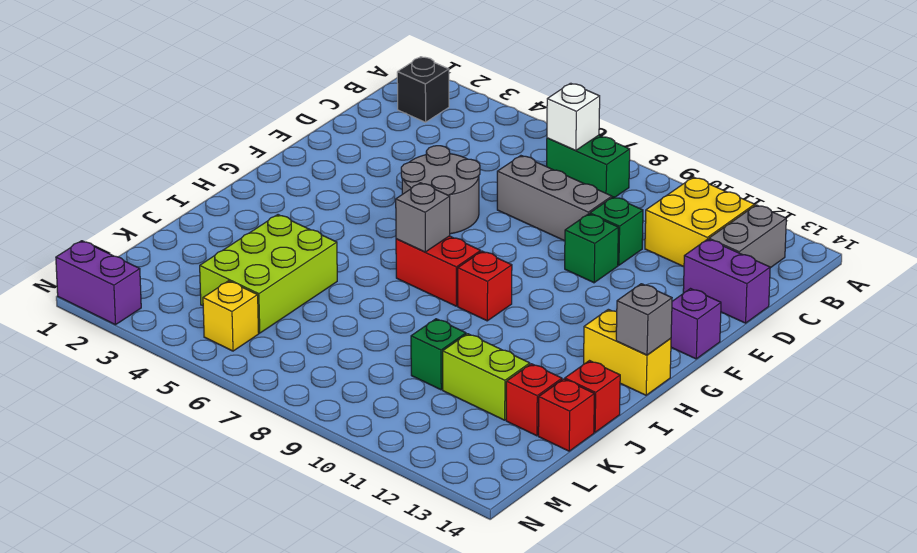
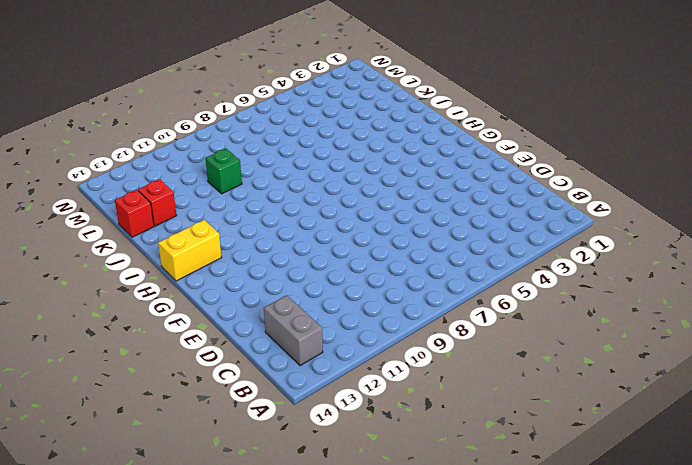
none -> black brick B2 level 1
none -> green brick B7:B8 level 1
none -> yellow brick B11:C12 level 1

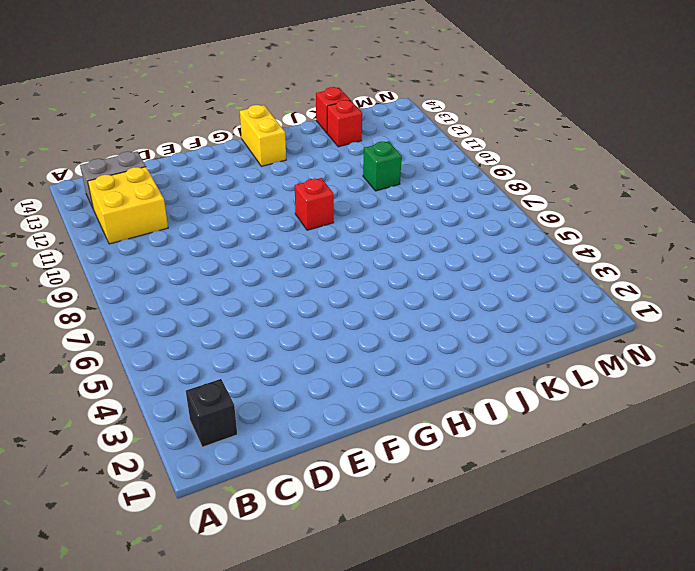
none -> green brick B7:B8 level 1
none -> grey brick D7:D9 level 1
none -> green brick D10 level 1

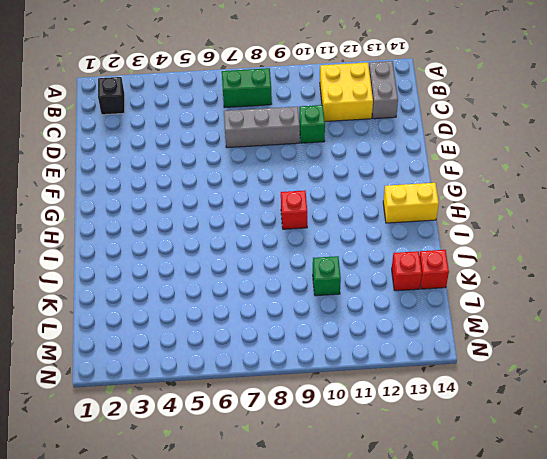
none -> purple brick D13:D14 level 1
none -> grey round brick E5:F6 level 1
none -> green brick E10 level 1

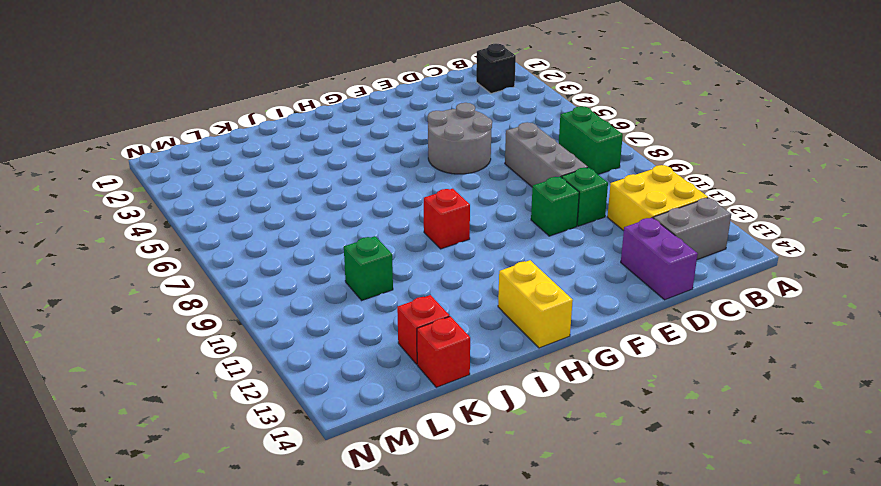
none -> purple brick F14 level 1
none -> red brick H7:H8 level 1
none -> lime brick J4:L5 level 1

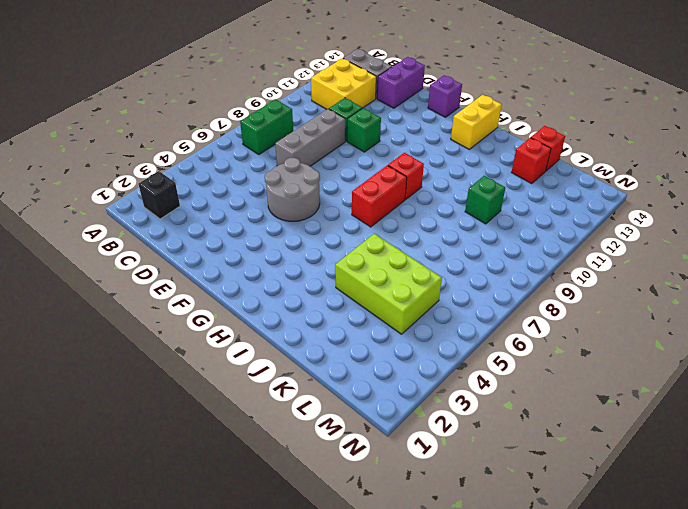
none -> red brick J14 level 1
none -> lime brick K11:K12 level 1
none -> yellow brick M5 level 1

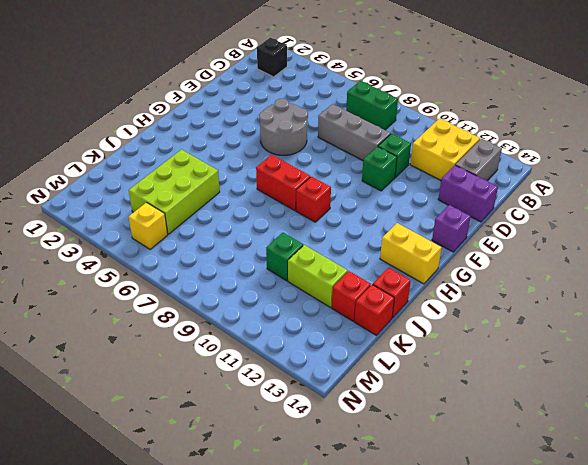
none -> purple brick N1:N2 level 1
none -> white brick B7 level 2
none -> grey brick H7 level 2

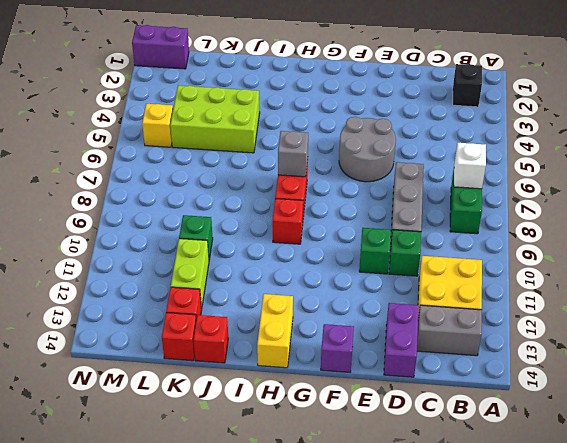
purple brick M1:N1 level 1 -> purple brick N1:N2 level 1
none -> grey brick H14 level 2

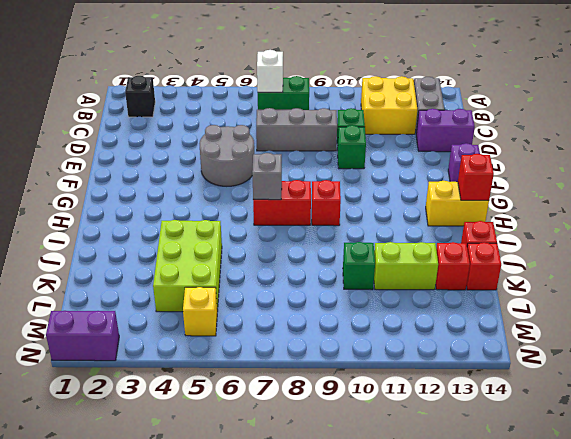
red brick H14 level 2 -> grey brick H14 level 2

